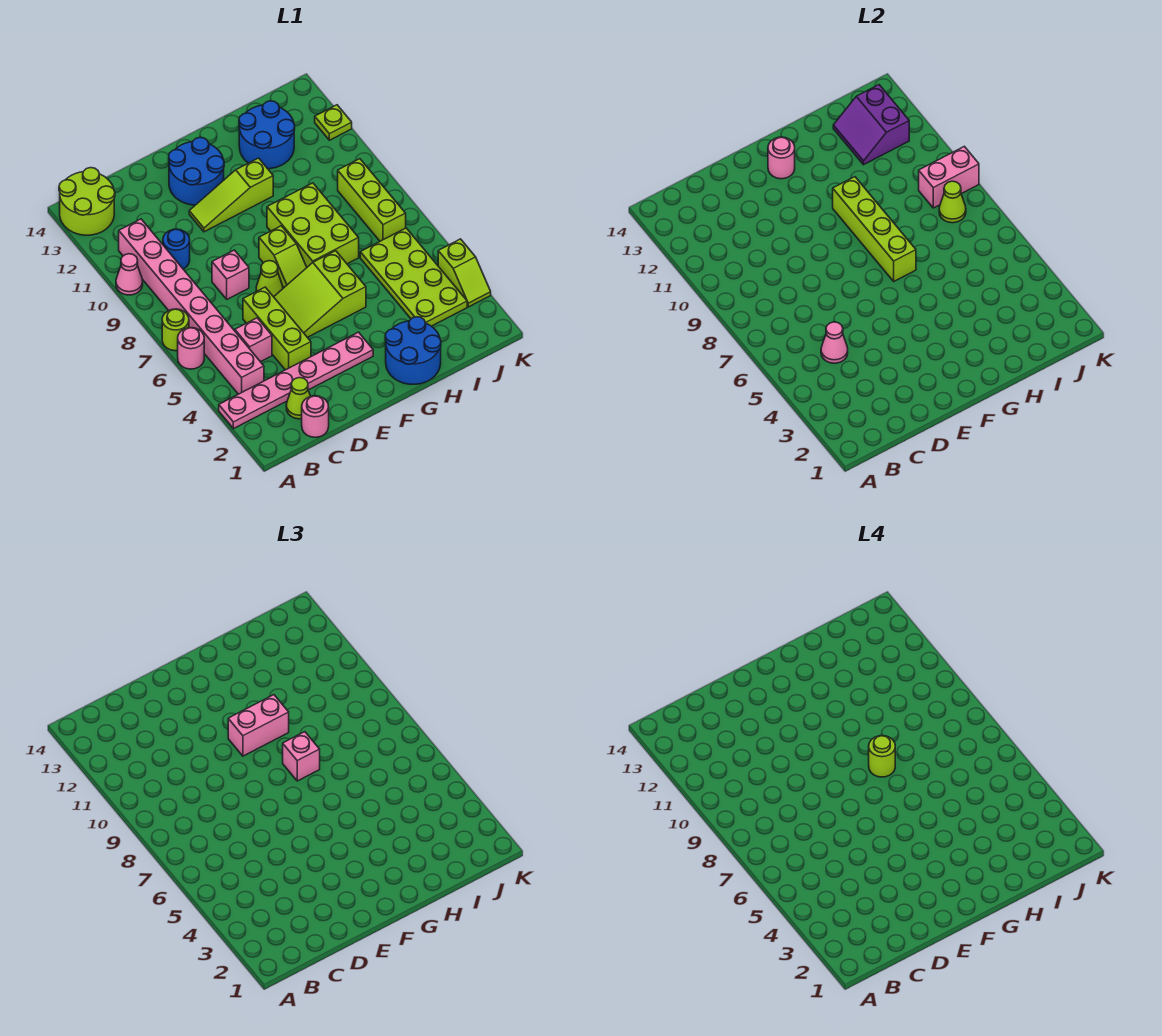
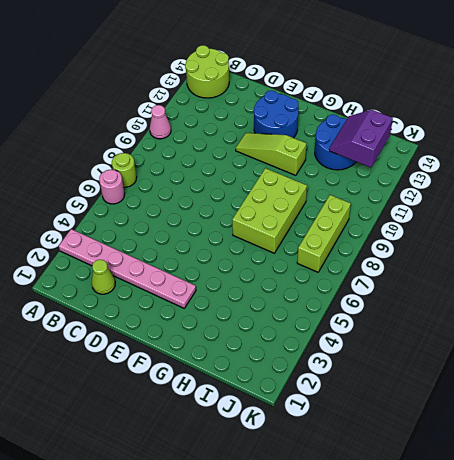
none -> pink brick B4:B11 level 1
none -> pink round brick C1 level 1
none -> pink brick C5 level 1
none -> blue round brick C10 level 1

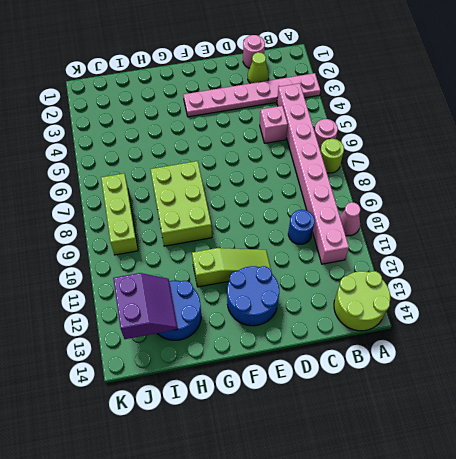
none -> lime brick D4:D6 level 1
none -> pink brick D8 level 1
none -> lime slope E5:G6 level 1 top G
none -> lime cone E7 level 1

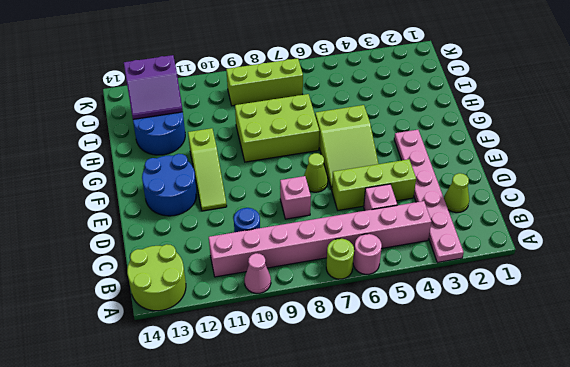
none -> pink round brick C1 level 1
none -> lime slope F7:F8 level 1 top 8
none -> blue round brick G1:H2 level 1
none -> lime plate I3:J6 level 1

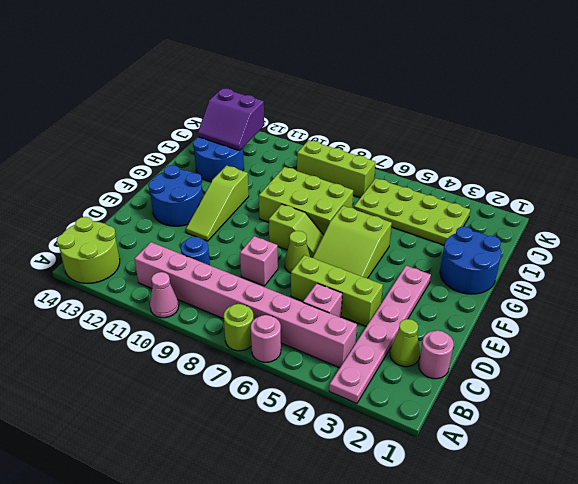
none -> lime slope K3:K4 level 1 top 4
none -> lime plate K12 level 1
none -> pink cone C5 level 2
none -> pink round brick F13 level 2

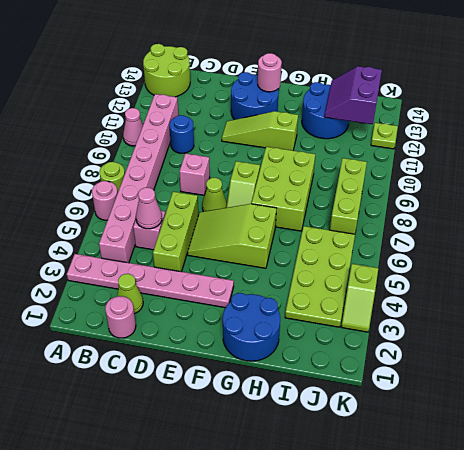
none -> lime brick G7:G10 level 2
none -> lime cone J8 level 2
none -> pink brick J9:K9 level 2
none -> pink brick F10:G10 level 3

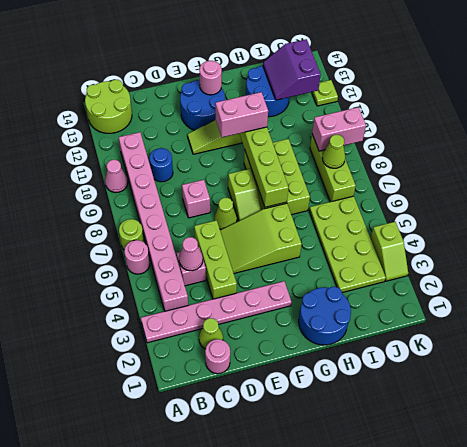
none -> pink brick G8 level 3
none -> lime round brick G8 level 4

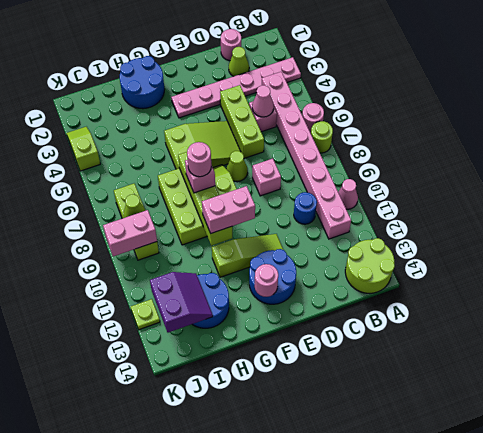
pink round brick G8 level 4 -> lime round brick G8 level 4
none -> lime plate I3:J6 level 1

